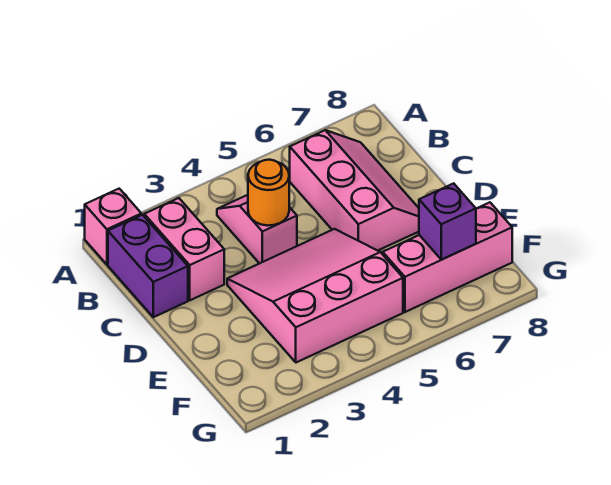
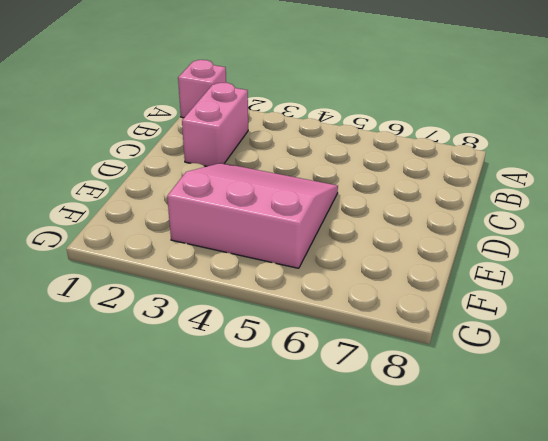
none -> purple brick B1:C1 level 1
none -> pink slope B4:C4 level 1 top C

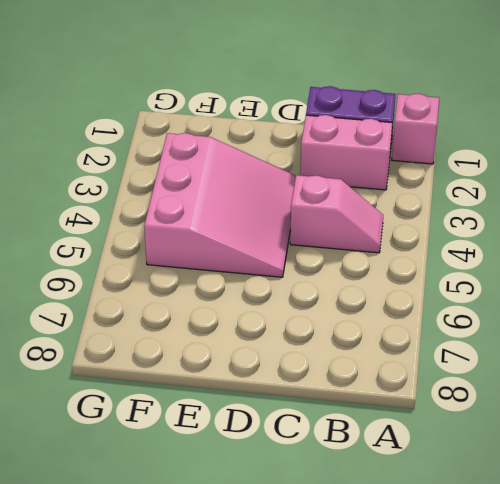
none -> pink slope B6:D7 level 1 top 6
none -> pink brick F6:F8 level 1

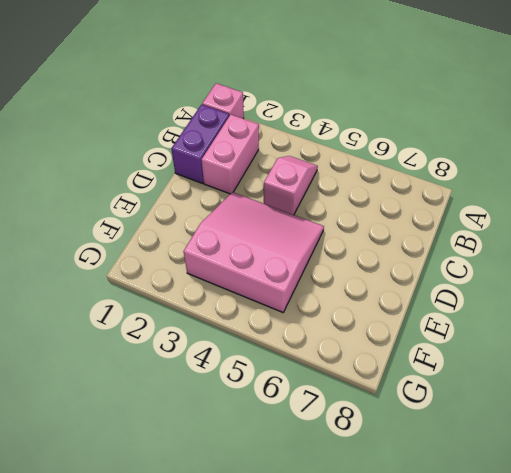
none -> pink slope B6:D7 level 1 top 6
none -> pink brick F6:F8 level 1

